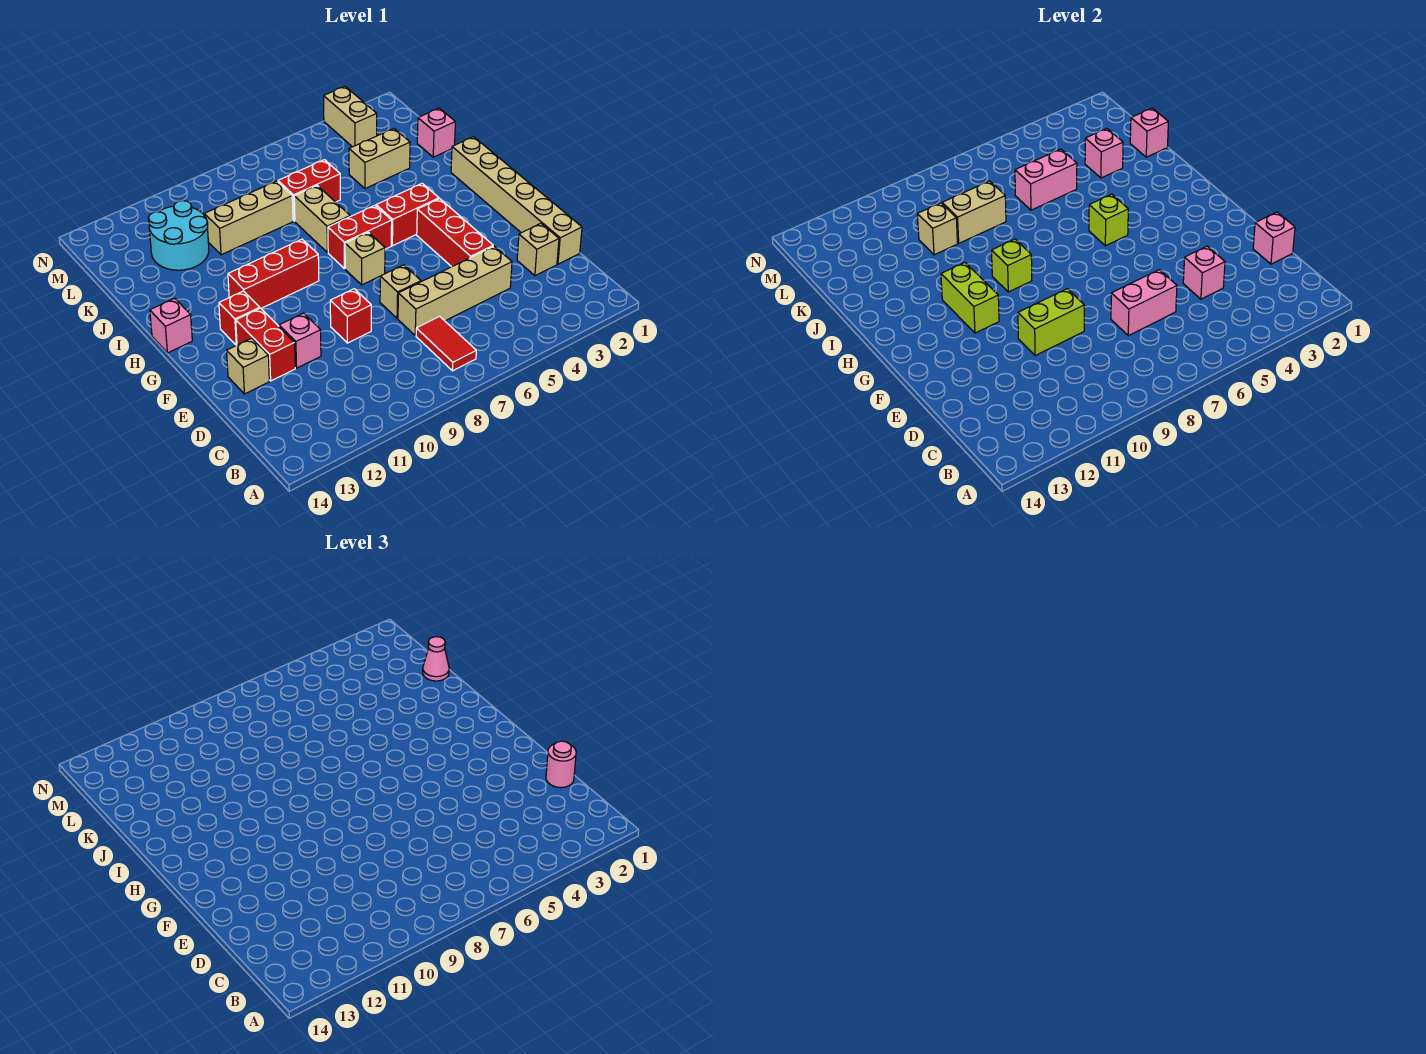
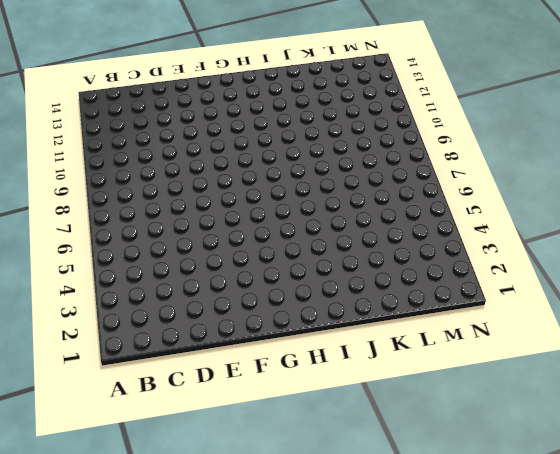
none -> red tile B7:C7 level 1
none -> tan brick D1:I1 level 1
none -> tan brick D2 level 1
none -> tan brick D4:D7 level 1

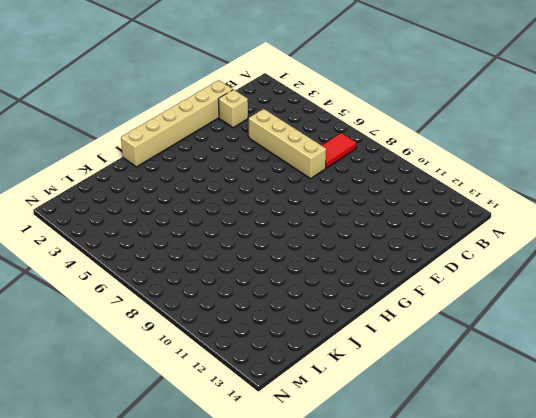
none -> red brick E4:G4 level 1
none -> tan brick E7 level 1
none -> red brick E9 level 1
none -> pink brick E11 level 1

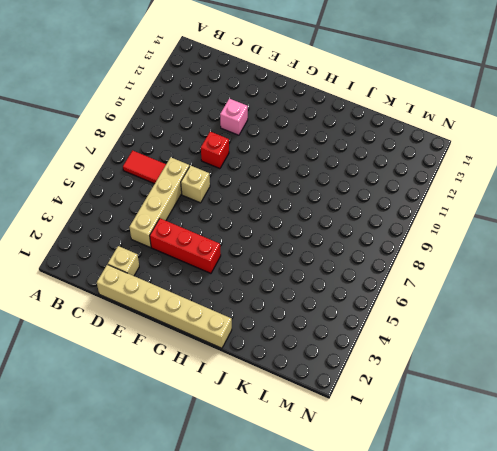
none -> red brick E12:F12 level 1
none -> tan brick E13 level 1
none -> tan brick G7 level 1
none -> red brick G12 level 1

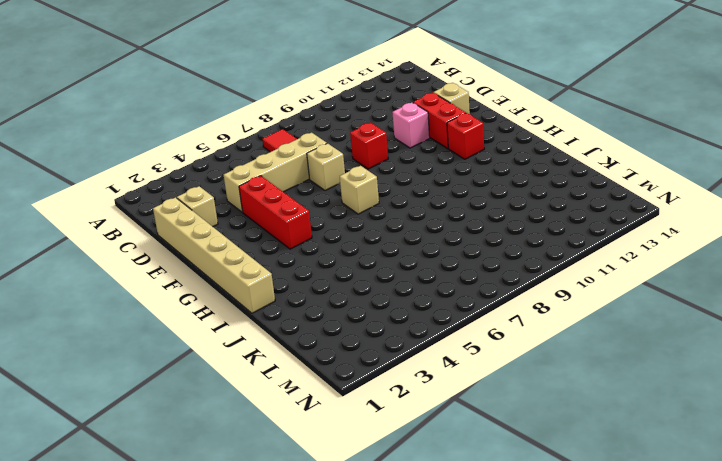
none -> red brick H4:H5 level 1
none -> red brick H6:H7 level 1
none -> red brick H9:H11 level 1
none -> pink brick H14 level 1

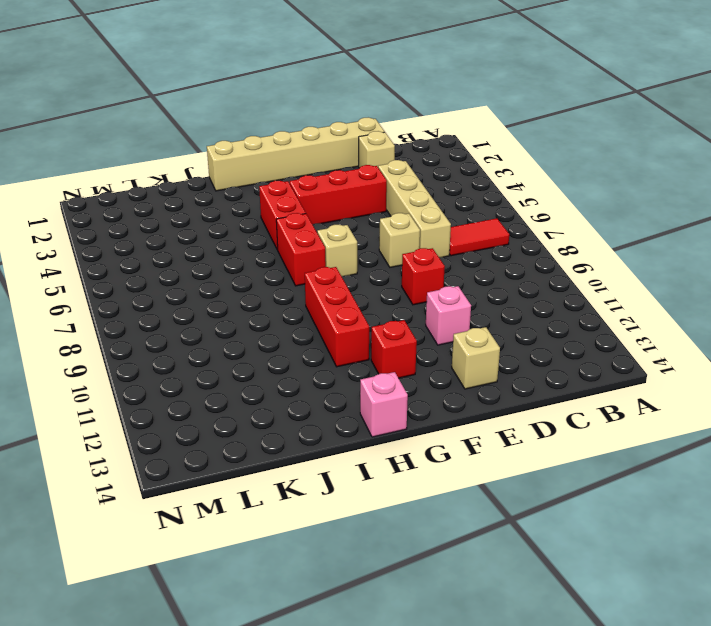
none -> red brick E12:F12 level 1
none -> tan brick I7:J7 level 1
none -> pink brick K1 level 1
none -> tan brick K3:K4 level 1

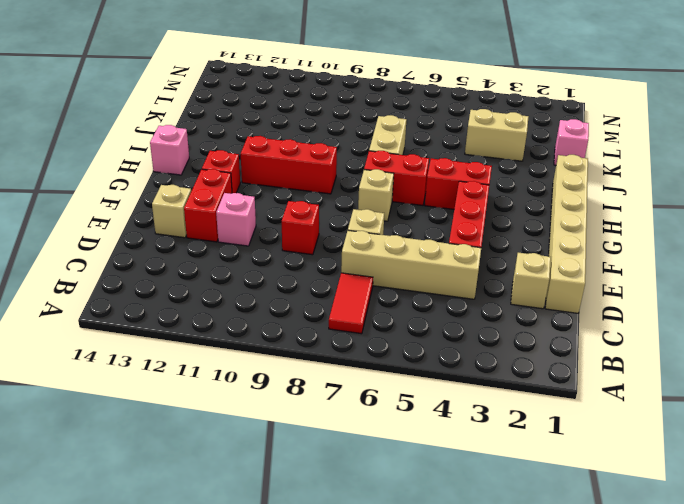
none -> red brick K6:K7 level 1
none -> tan brick K8:K10 level 1
none -> cyan round brick K11:L12 level 1
none -> tan brick M3:N3 level 1

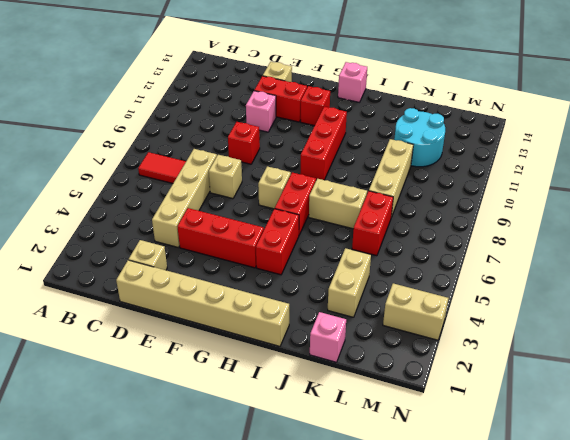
none -> pink brick D1 level 2
none -> pink brick D4 level 2
none -> pink brick D6:D7 level 2
none -> lime brick E9:E10 level 2

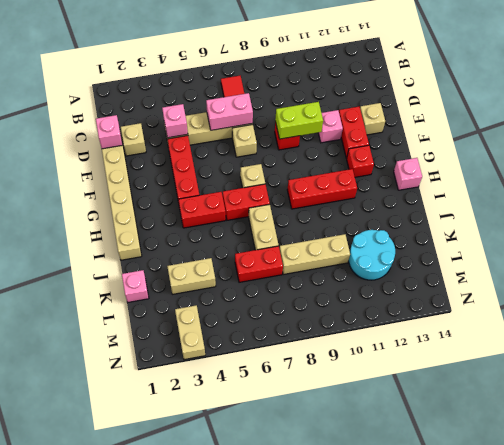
none -> lime brick G11:H11 level 2
none -> lime brick H5 level 2
none -> lime brick H9 level 2
none -> pink brick K1 level 2

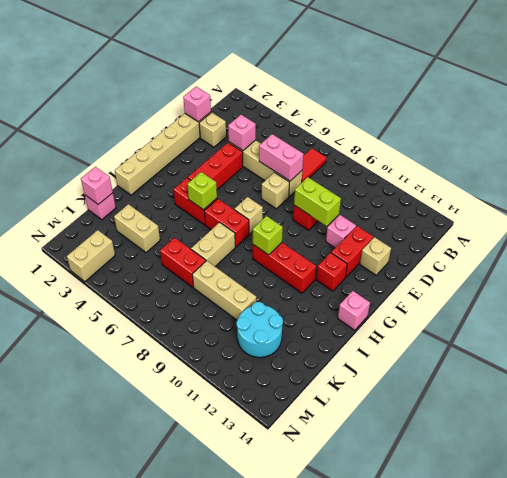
none -> lime brick G11:H11 level 2
none -> pink brick K3 level 2
none -> pink brick K5:K6 level 2
none -> tan brick K8:K9 level 2

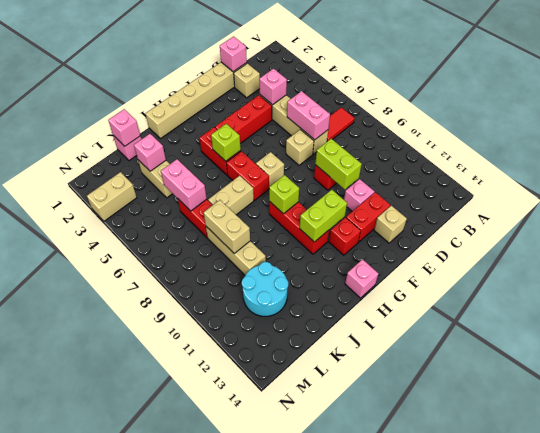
none -> tan brick K10 level 2
none -> pink round brick D1 level 3
none -> pink cone K1 level 3

